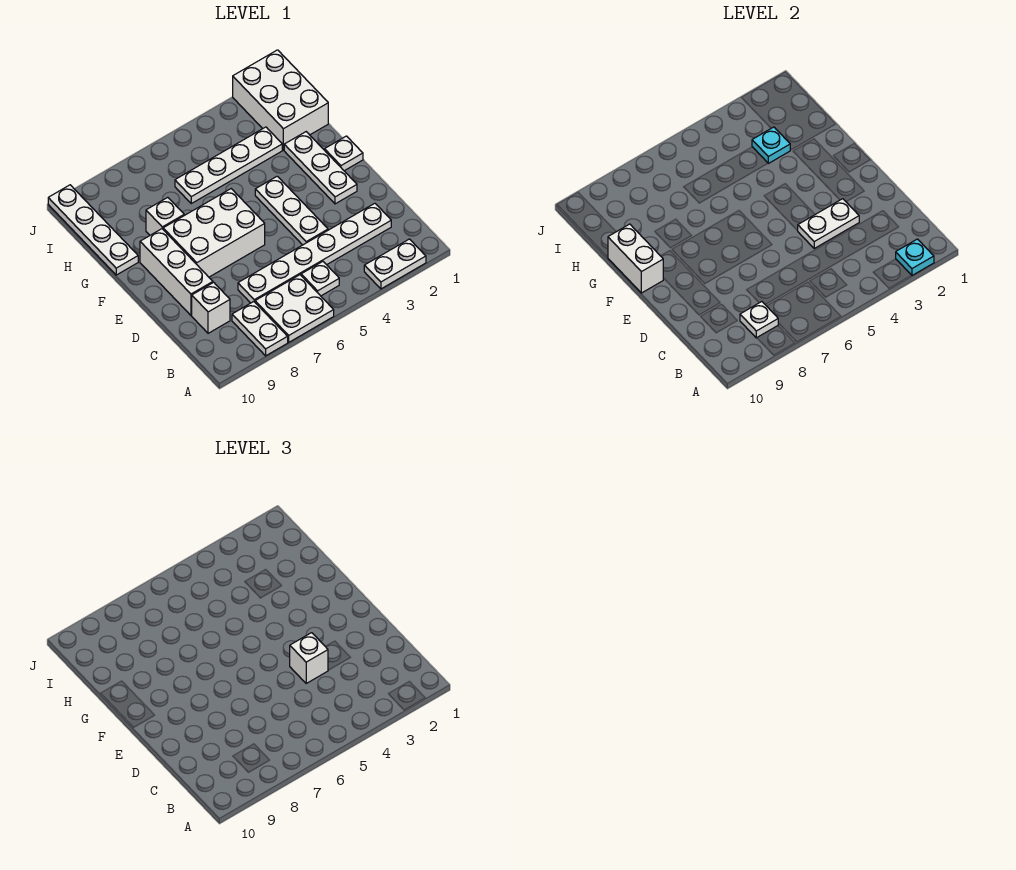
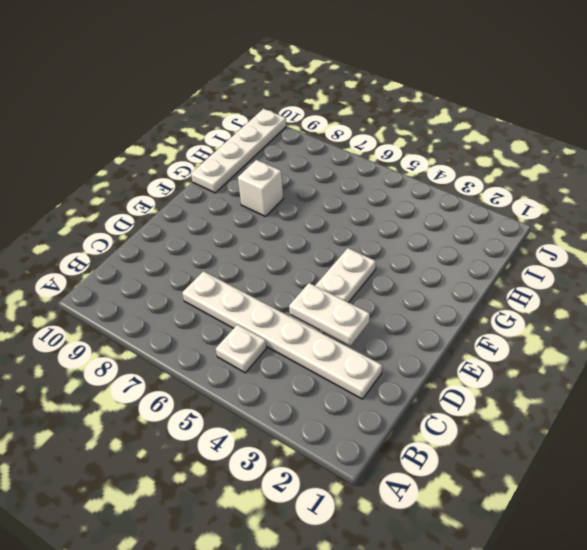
none -> white plate A2:A3 level 1
none -> white plate A6:B7 level 1
none -> white plate A8:B8 level 1

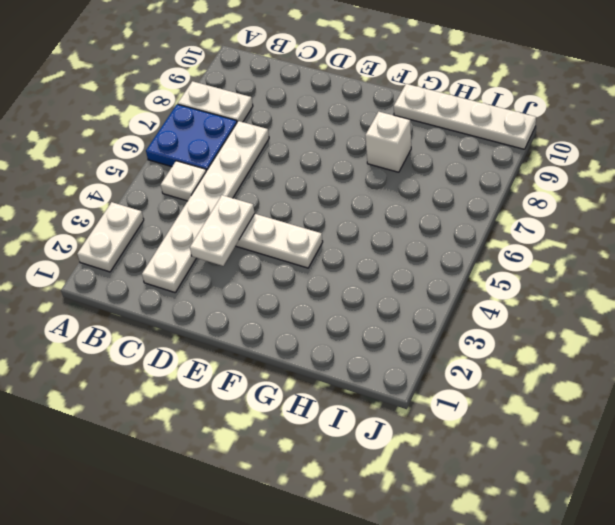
blue plate A6:B7 level 1 -> white plate A6:B7 level 1
none -> white brick C9 level 1
none -> white brick D9:F9 level 1
none -> white plate E2:G2 level 1

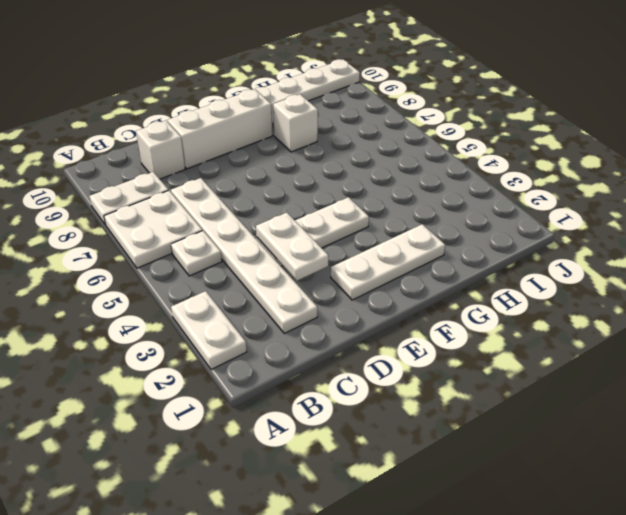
none -> white brick E6:F8 level 1
none -> white plate F1 level 1
none -> white brick H1:J2 level 1

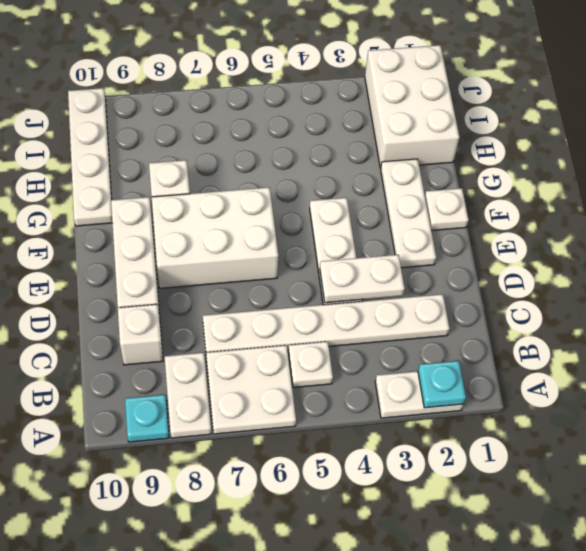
cyan plate A9 level 1 -> cyan plate H3 level 2
none -> white plate H3:H6 level 1
none -> white plate B8 level 2
none -> white brick F10:G10 level 2

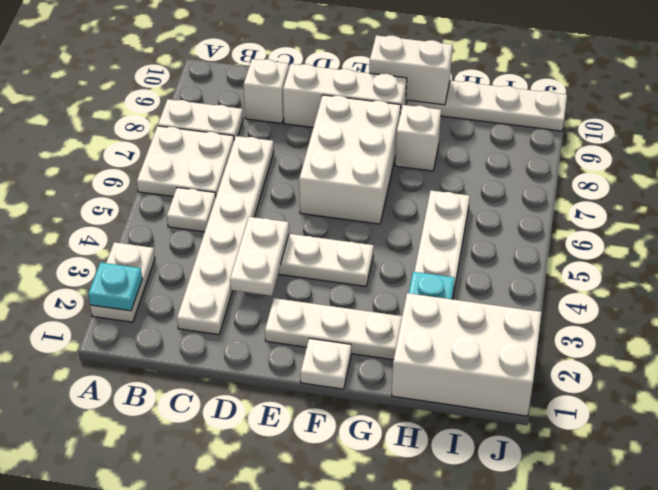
none -> white plate B8 level 2
none -> white brick D4 level 3

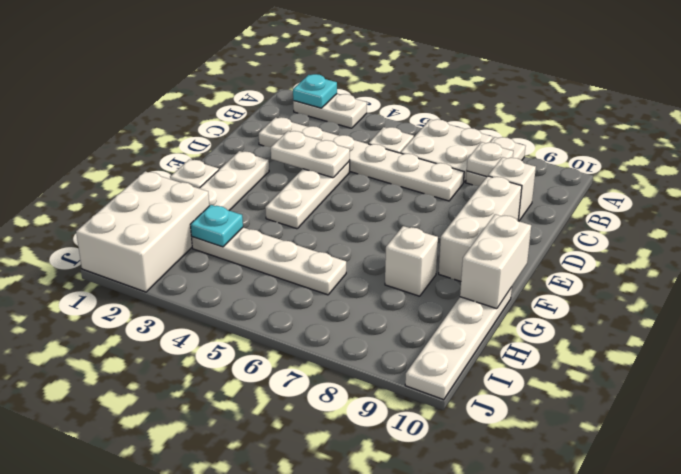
none -> white brick E6:F8 level 1
none -> white brick D4 level 3

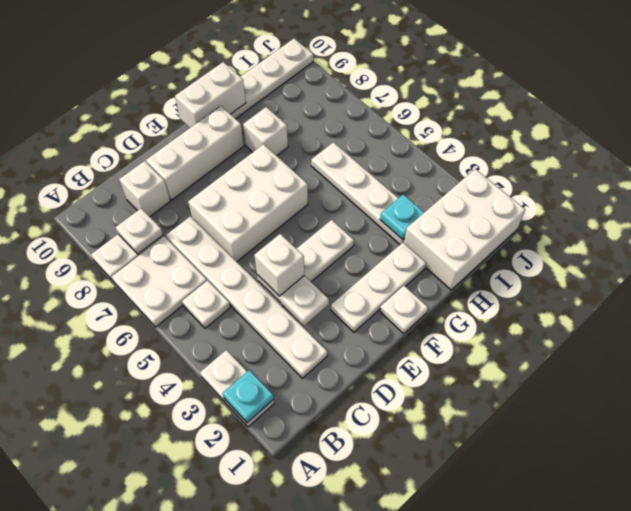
white brick D6:F7 level 1 -> white brick E6:F8 level 1

